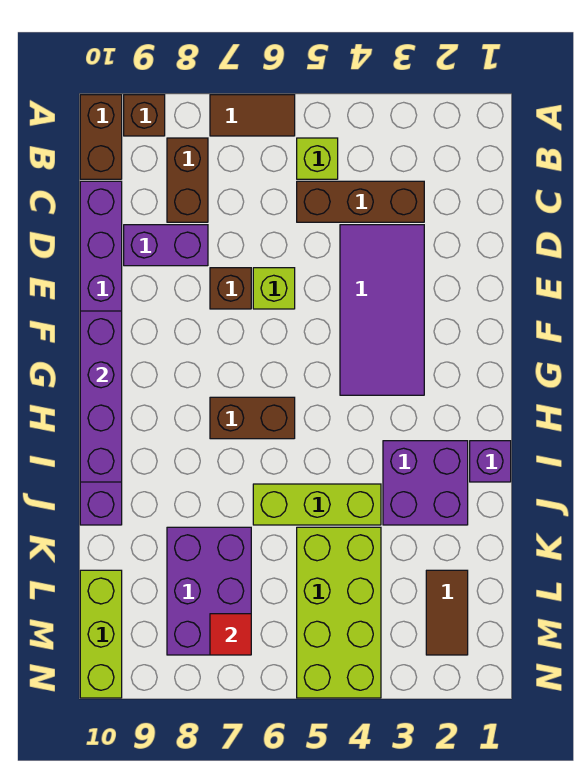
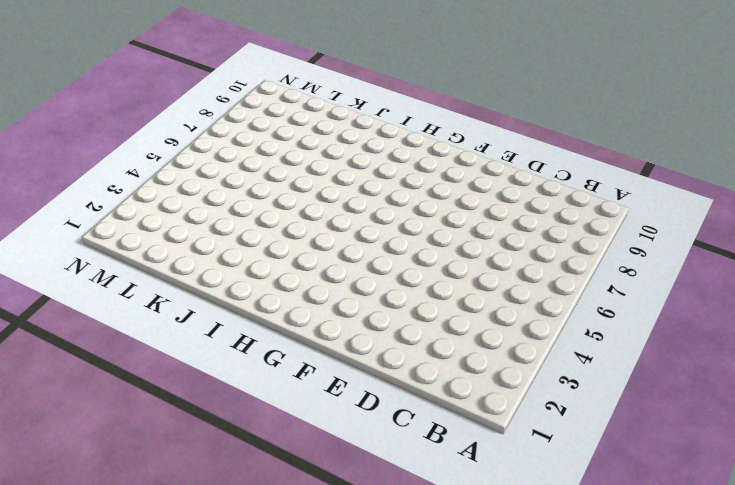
none -> brown tile A6:A7 level 1
none -> brown brick A9 level 1
none -> brown brick A10:B10 level 1

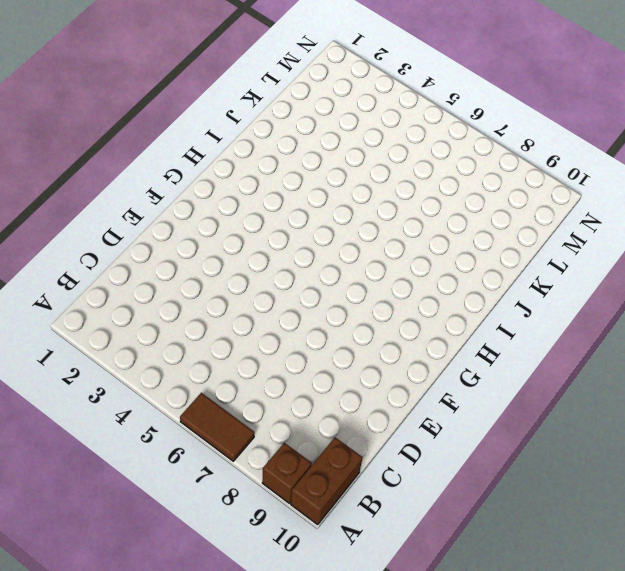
none -> lime brick B5 level 1
none -> brown brick B8:C8 level 1
none -> brown brick C3:C5 level 1

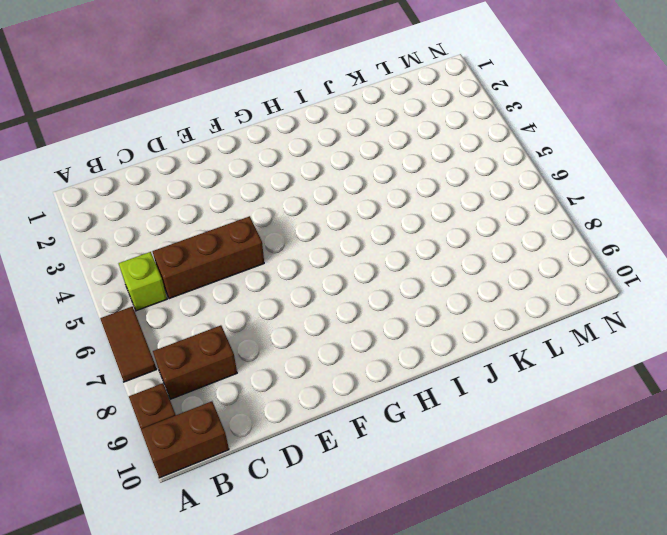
brown brick C5:E5 level 1 -> brown brick C3:C5 level 1
none -> purple brick C10:J10 level 1
none -> purple tile D3:G4 level 1
none -> purple brick D8:D9 level 1

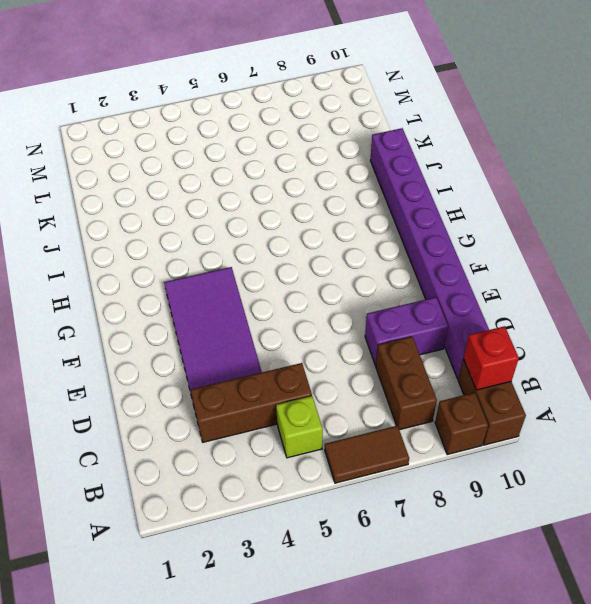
red brick B10 level 2 -> none
none -> lime brick E6 level 1
none -> brown brick E7 level 1
none -> brown brick H6:H7 level 1

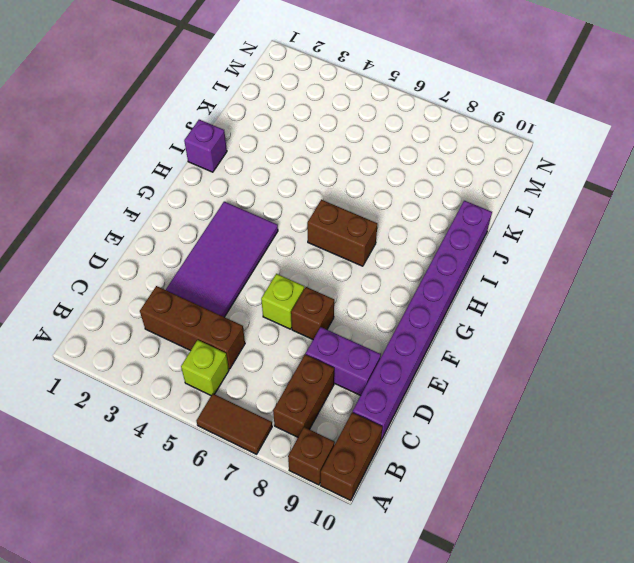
none -> purple brick I2:J3 level 1
none -> lime brick J4:J6 level 1
none -> lime brick K4:N5 level 1

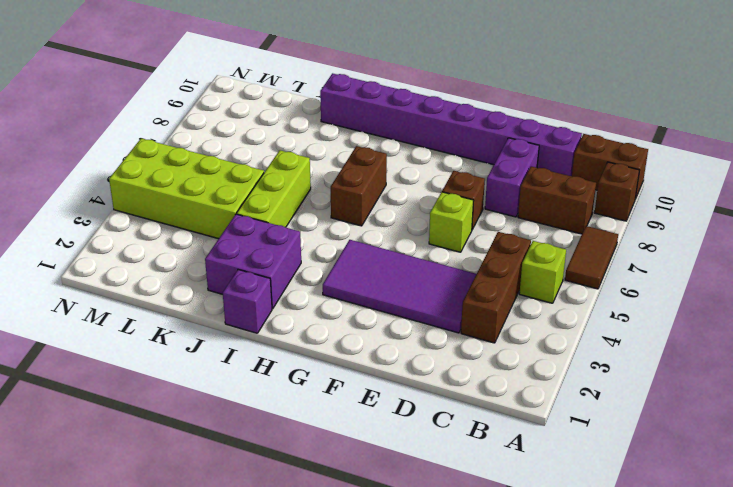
none -> purple brick K7:M8 level 1
none -> brown tile L2:M2 level 1
none -> lime brick L10:N10 level 1

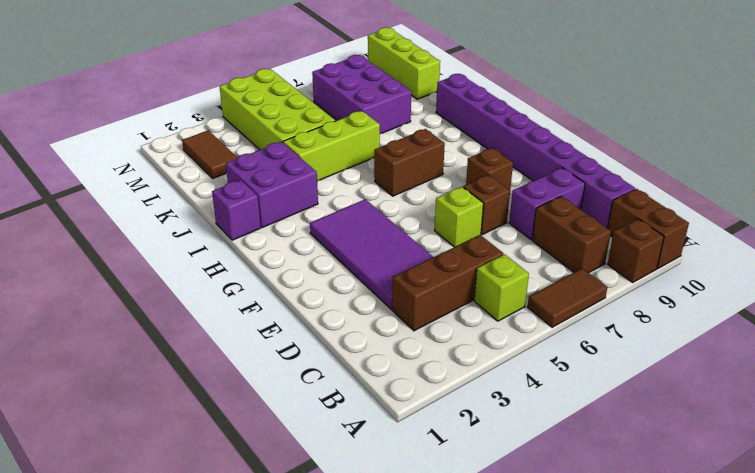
brown brick F8 level 1 -> none
none -> purple brick F10:I10 level 2
none -> red tile M7 level 2

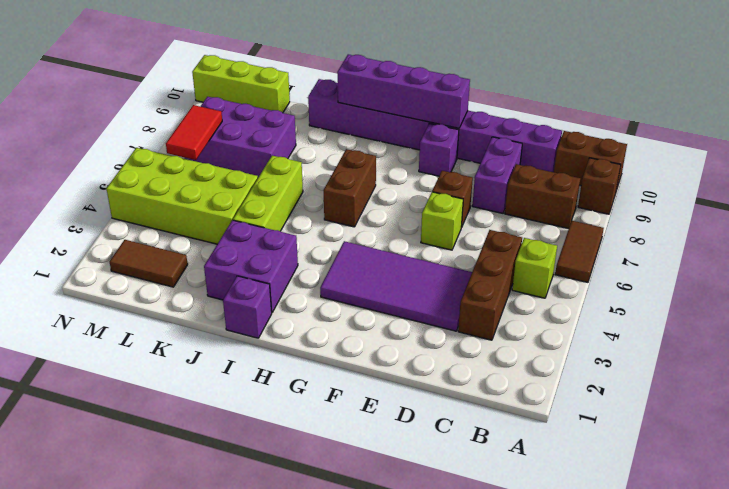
purple brick F9 level 1 -> none
red tile M6:M7 level 2 -> red tile M7 level 2

